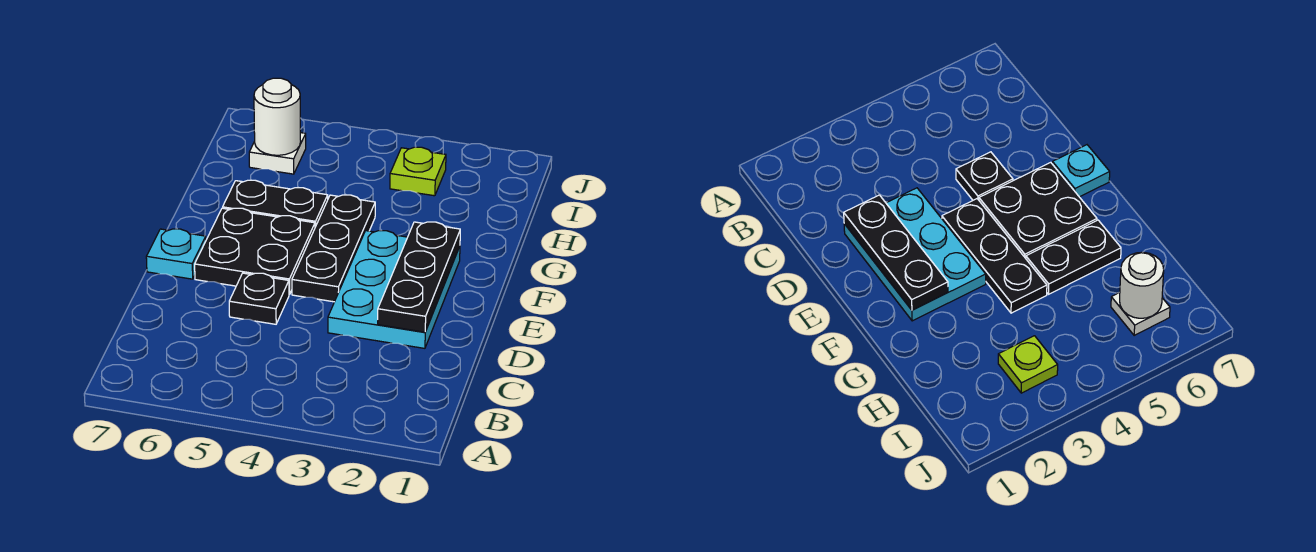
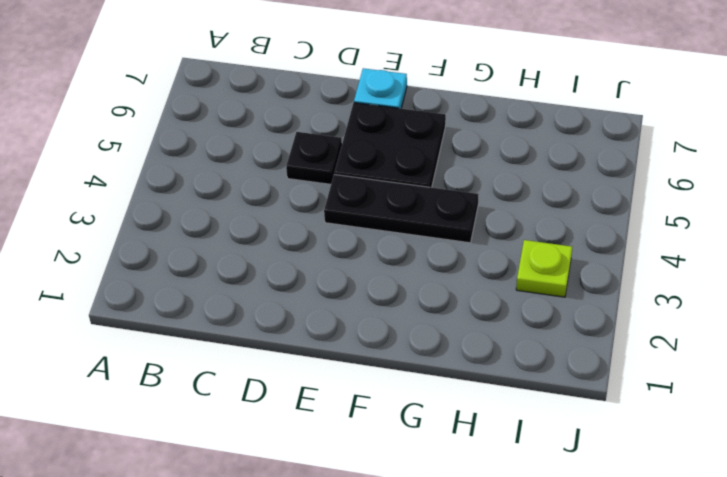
none -> cyan plate D2:F3 level 1
none -> black plate G5:G6 level 1

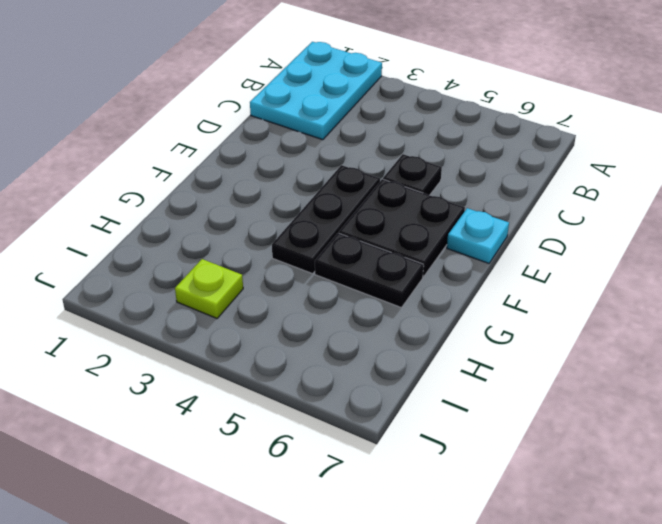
cyan plate A1:C2 level 1 -> cyan plate D2:F3 level 1
none -> white plate I6 level 1
none -> black plate D2:F2 level 2

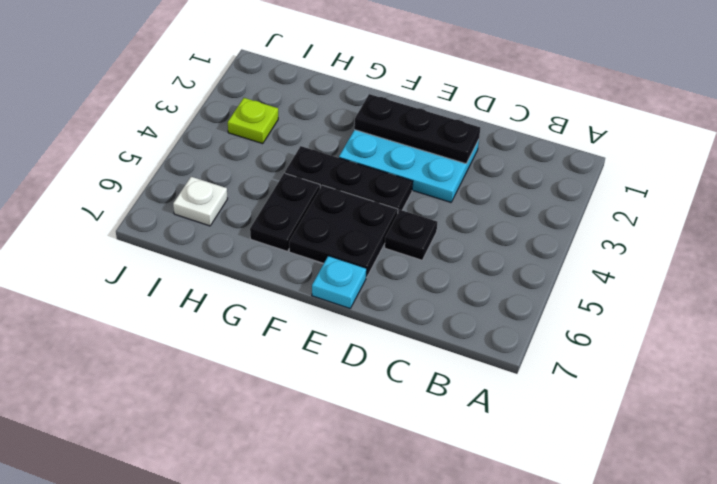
none -> white round brick I6 level 2

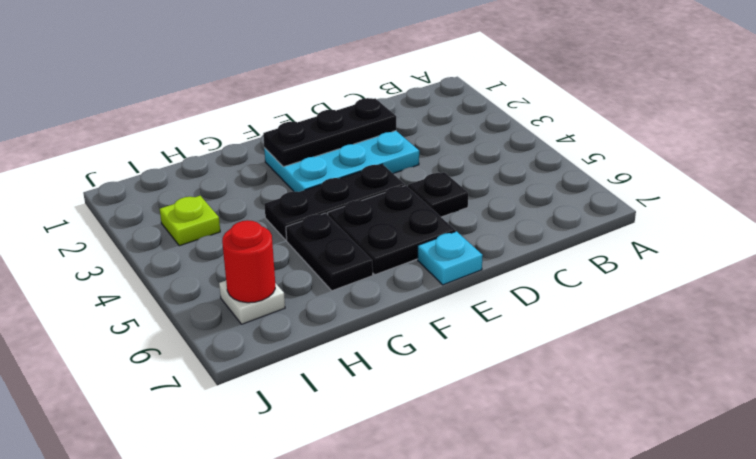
red round brick I6 level 2 -> white round brick I6 level 2

